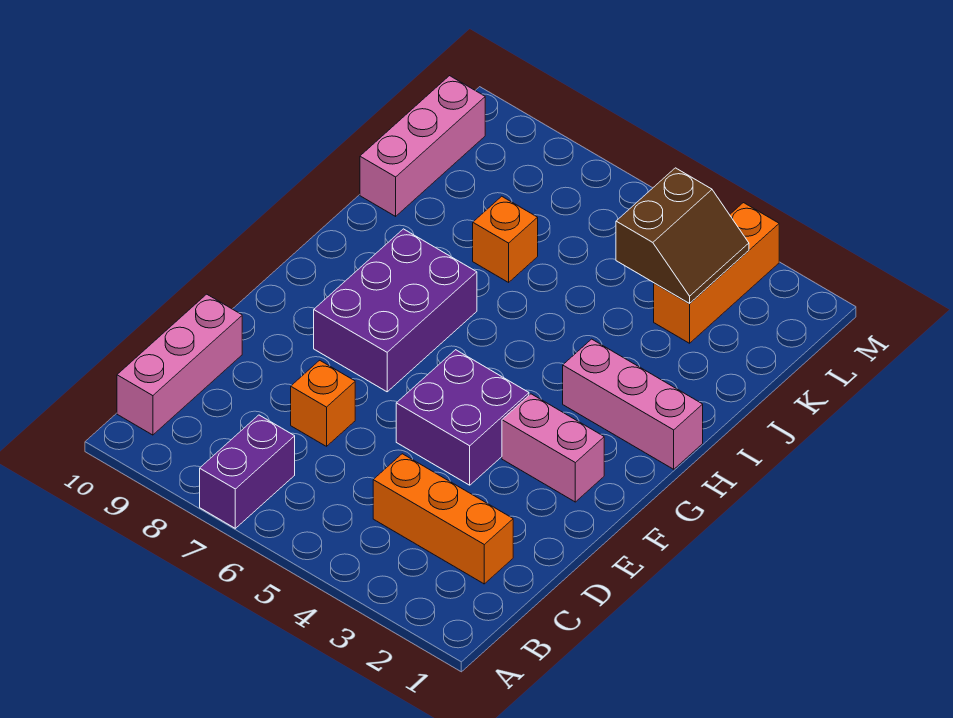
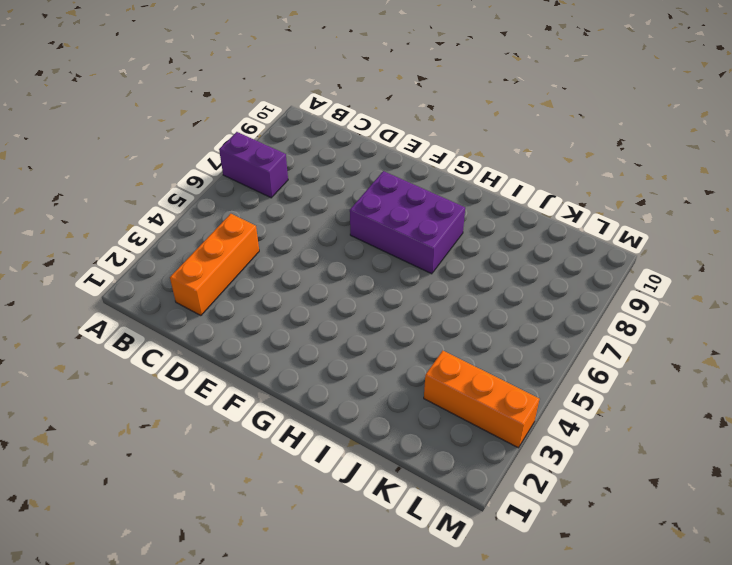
none -> pink brick B10:D10 level 1
none -> orange brick D7 level 1
none -> purple brick E4:F5 level 1

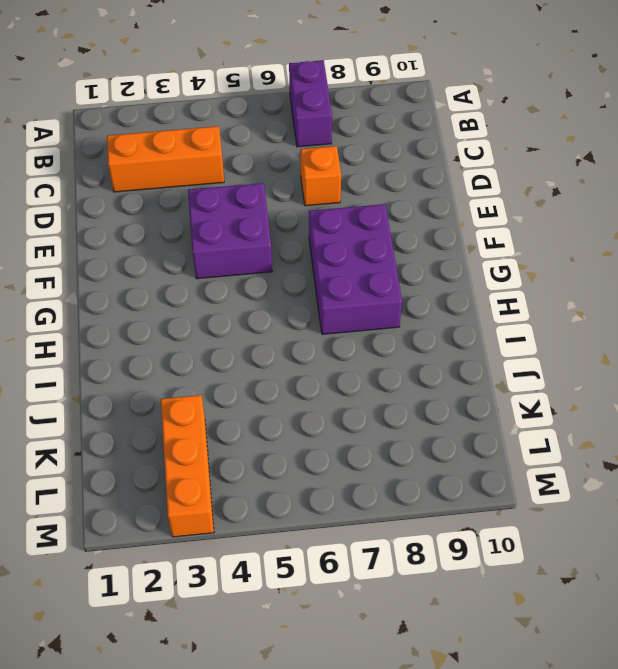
none -> pink brick B10:D10 level 1
none -> pink brick F2:F3 level 1
none -> pink brick H1:H3 level 1

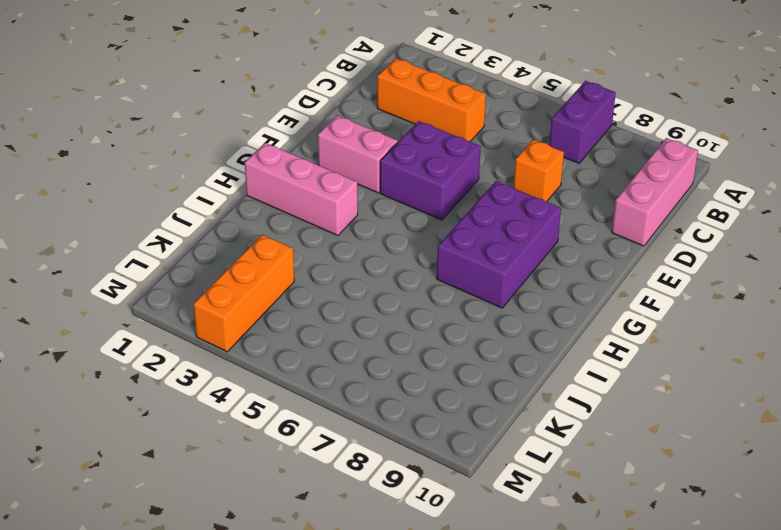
none -> orange brick J7 level 1
none -> pink brick J10:L10 level 1
none -> brown slope K3:L4 level 2 top 4

